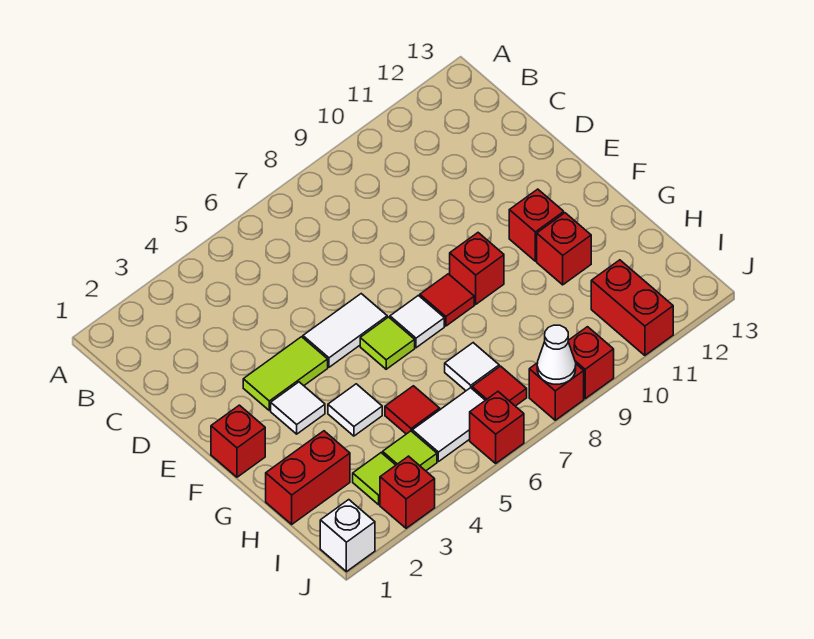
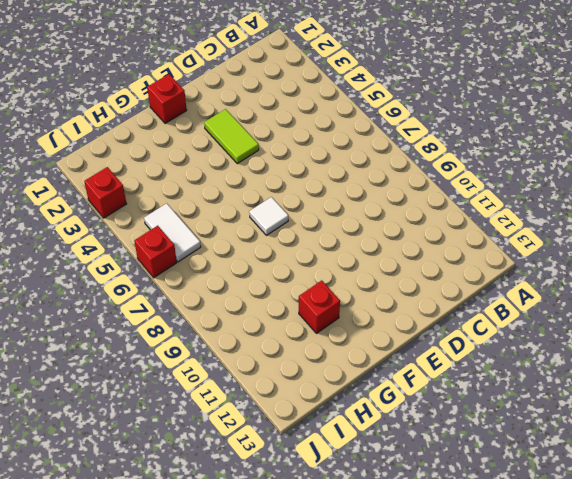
none -> white tile E5:E6 level 1
none -> white tile F3 level 1
none -> lime tile F6 level 1

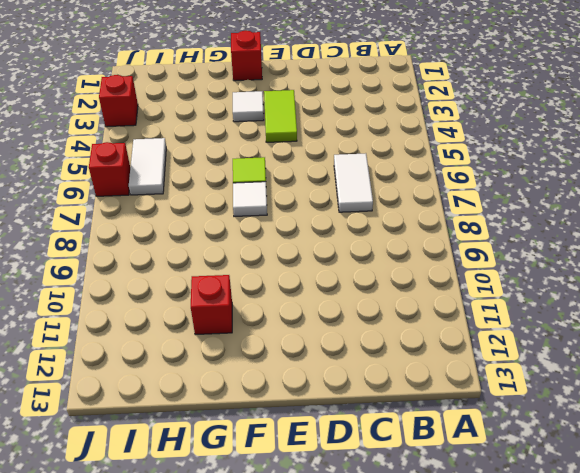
white tile C6:C7 level 1 -> white tile E5:E6 level 1
none -> red tile F8 level 1
none -> red brick F9 level 1
none -> red brick F11 level 1

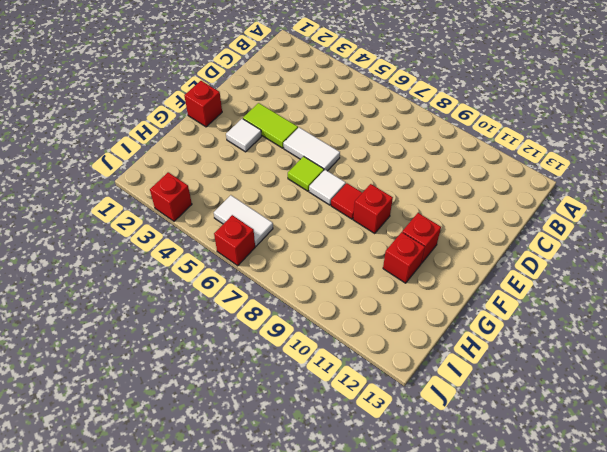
none -> white tile G4 level 1
none -> red brick H1:H2 level 1
none -> red tile H5 level 1

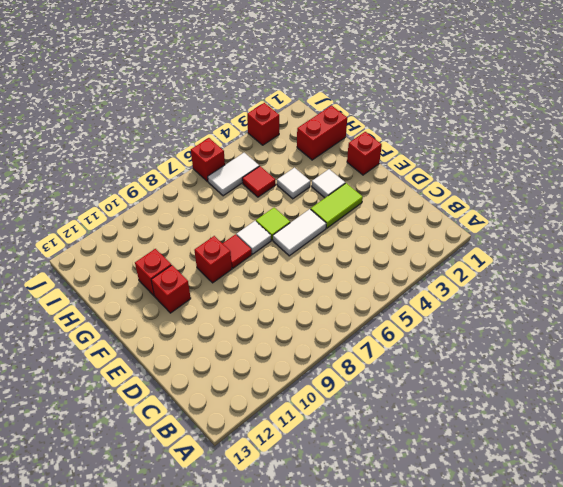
none -> white tile H7 level 1
none -> lime tile I3 level 1
none -> lime tile I4 level 1

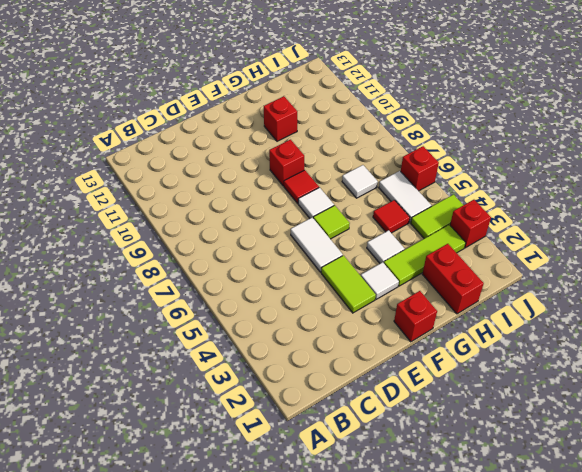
lime tile G3:I3 level 1 -> lime tile I3 level 1
lime tile I4:J4 level 1 -> lime tile I4 level 1
none -> red brick F11 level 1
none -> red tile I7 level 1
none -> red brick I11:J11 level 1

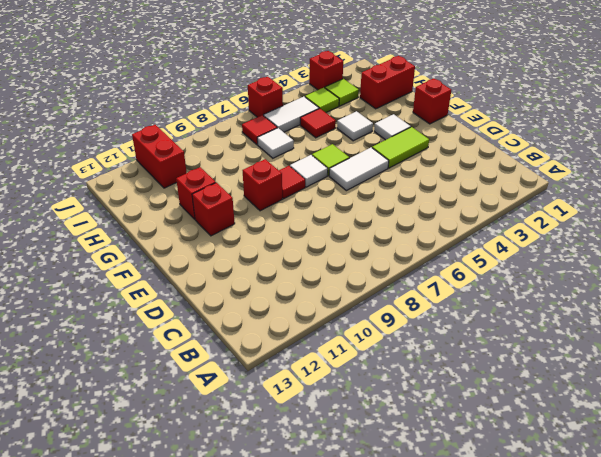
none -> white brick J1 level 1
none -> red brick J8 level 1
none -> red brick J9 level 1

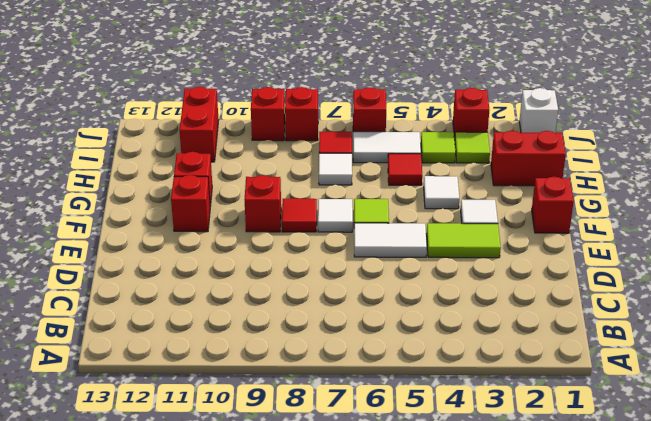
none -> white cone J8 level 2

